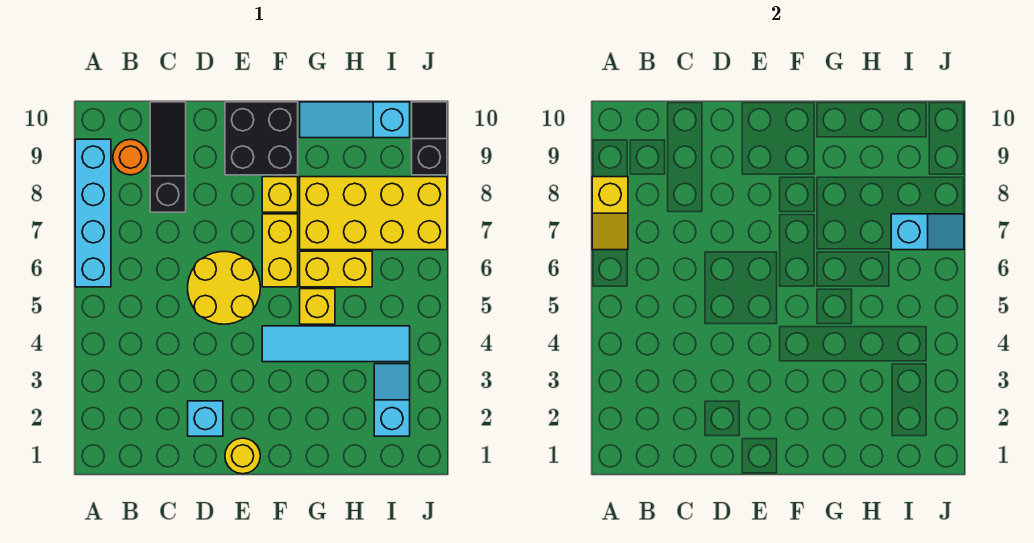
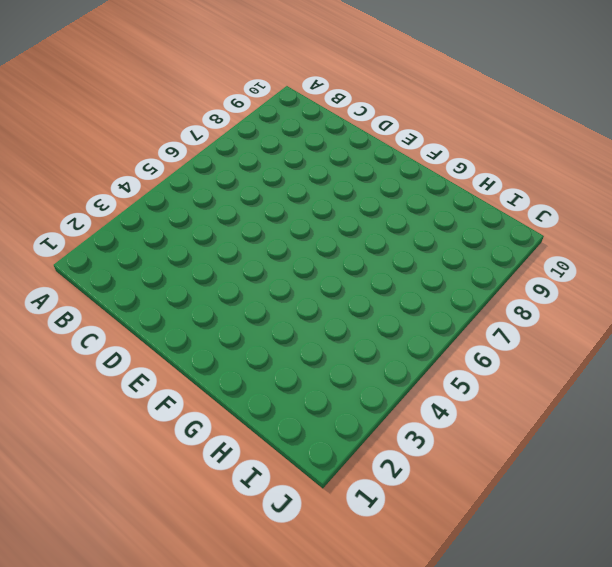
none -> cyan brick A6:A9 level 1
none -> orange round brick B9 level 1
none -> black slope C8:C10 level 1 top 8

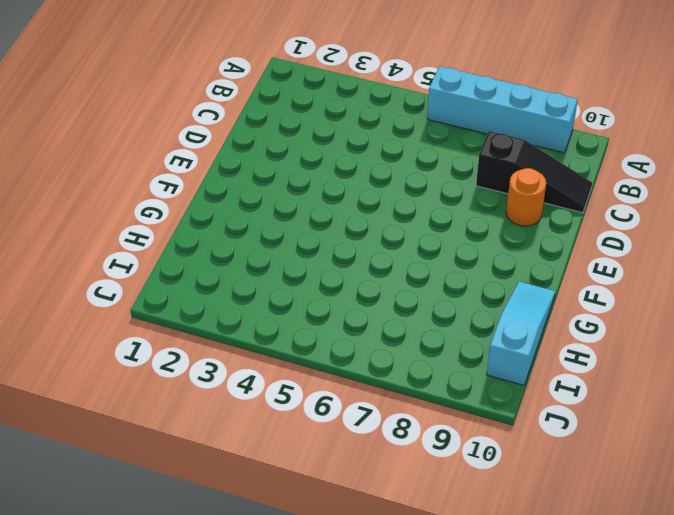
orange round brick D9 level 1 -> orange round brick B9 level 1
none -> cyan brick D2 level 1
none -> yellow round brick D5:E6 level 1
none -> yellow round brick E1 level 1

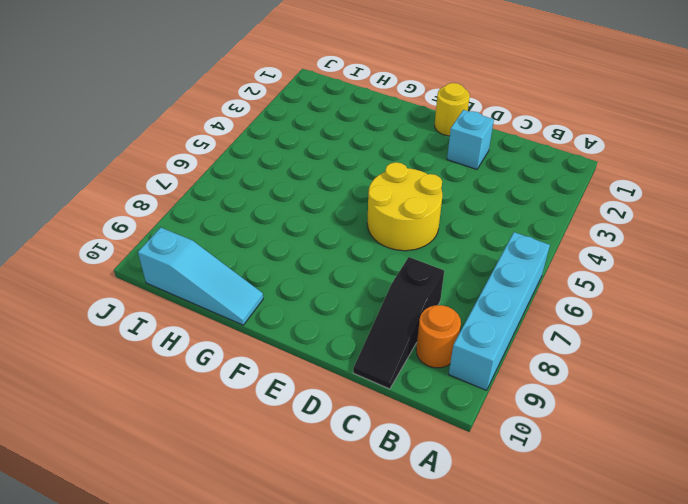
none -> black brick E9:F10 level 1
none -> cyan tile F4:I4 level 1
none -> yellow brick F6:F7 level 1

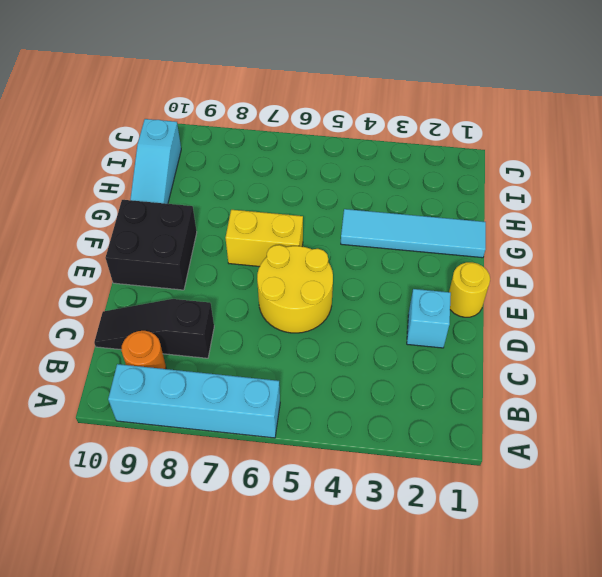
cyan tile G1:G4 level 1 -> cyan tile F4:I4 level 1
none -> yellow brick F8 level 1
none -> yellow brick G5 level 1
none -> yellow brick G6:H6 level 1

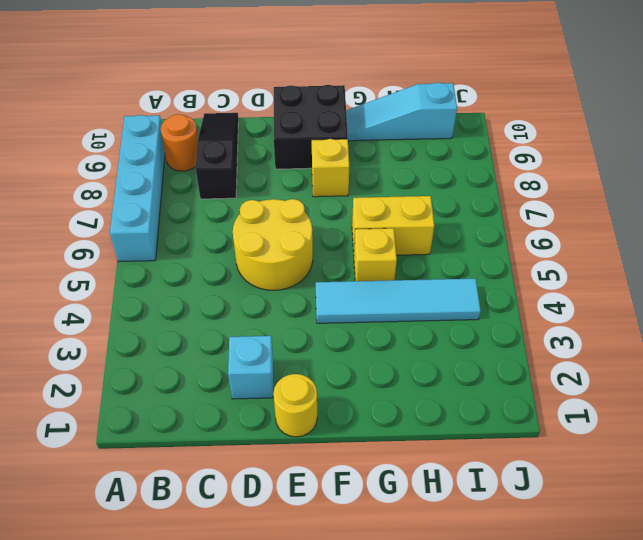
none -> yellow brick F6:F7 level 1
none -> yellow brick G7:J8 level 1
none -> cyan slope I2:I3 level 1 top 2

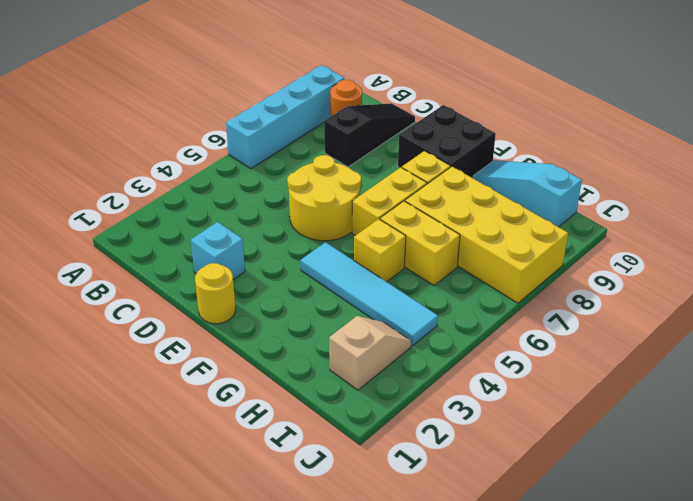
tan slope I2:I3 level 1 top 2 -> cyan slope I2:I3 level 1 top 2
none -> black slope J9:J10 level 1 top 9
none -> yellow slope A7:A8 level 2 top 8
none -> cyan slope I7:J7 level 2 top I

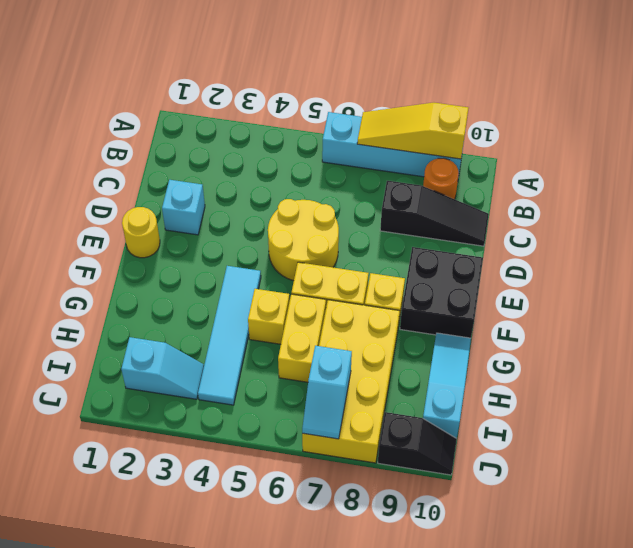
yellow slope A7:A9 level 2 top 9 -> yellow slope A7:A8 level 2 top 8

